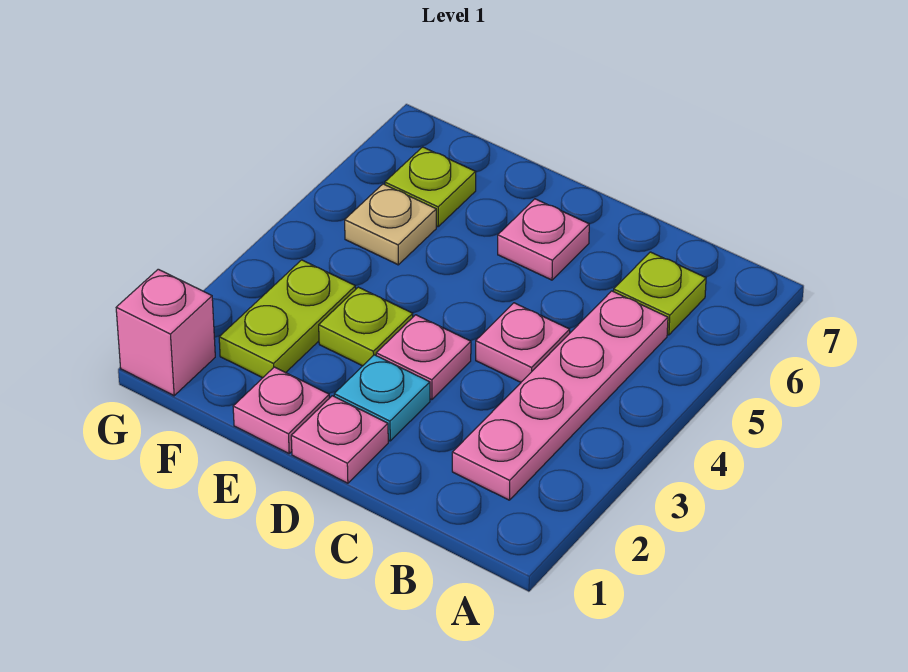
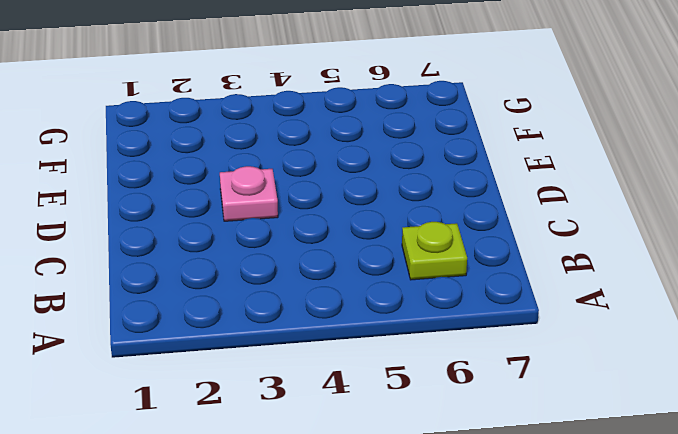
none -> pink plate B2:B5 level 1
none -> pink plate C4 level 1
none -> pink plate D1 level 1

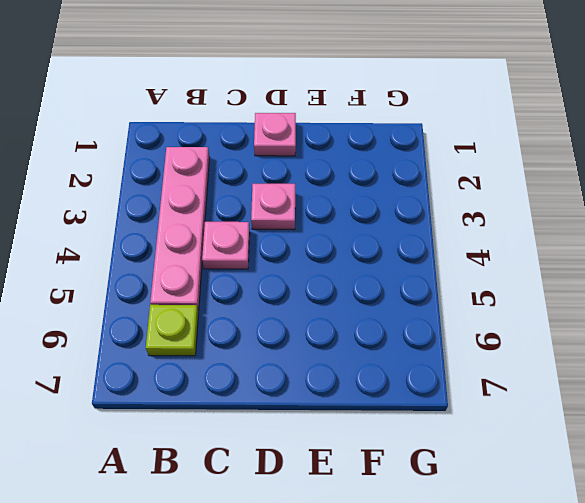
none -> cyan plate D2 level 1
none -> pink plate D6 level 1
none -> pink plate E1 level 1

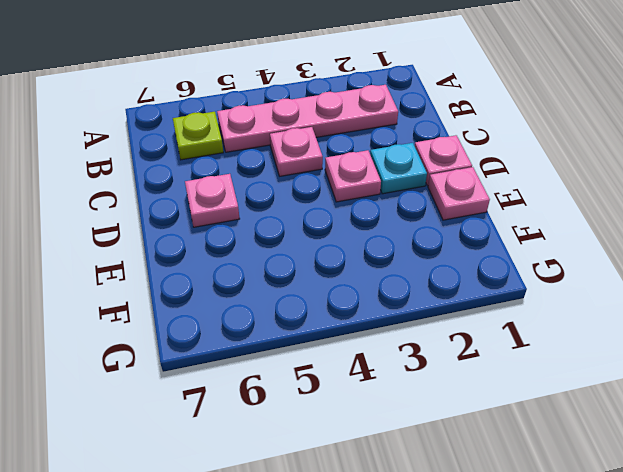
none -> lime plate E3 level 1
none -> lime plate F2:F3 level 1
none -> tan plate F5 level 1

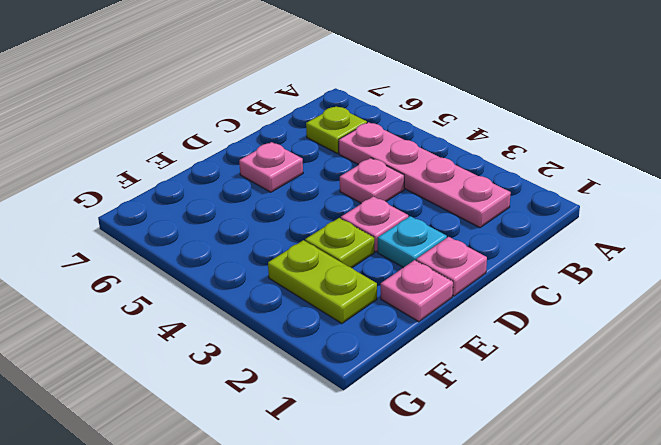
none -> tan plate F5 level 1
none -> lime plate F6 level 1
none -> pink brick G1 level 1

